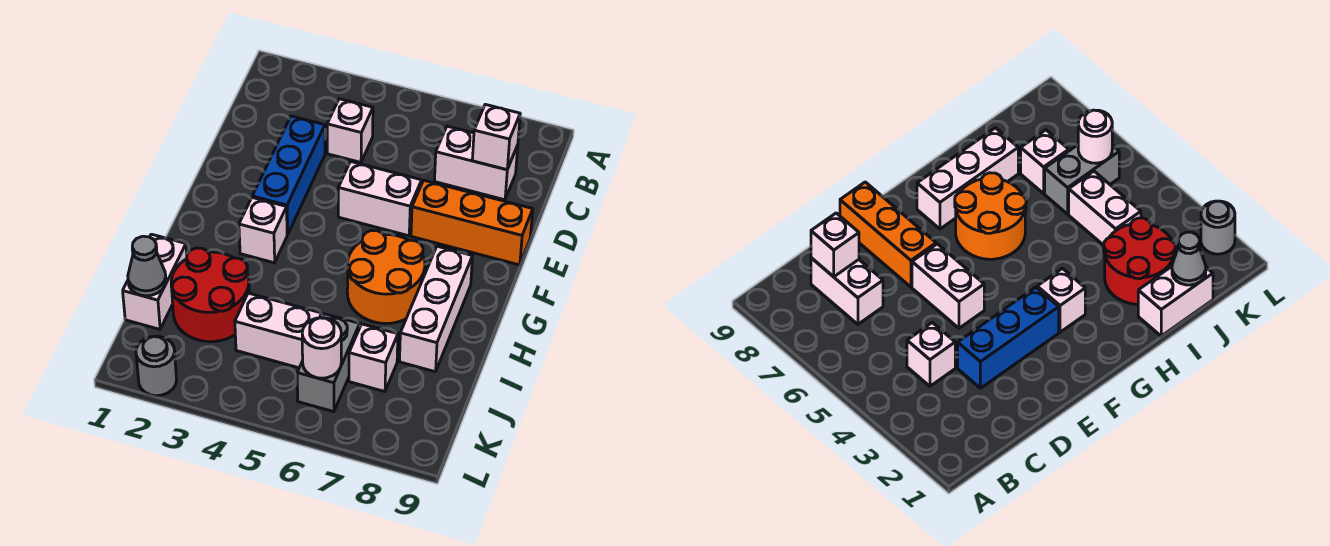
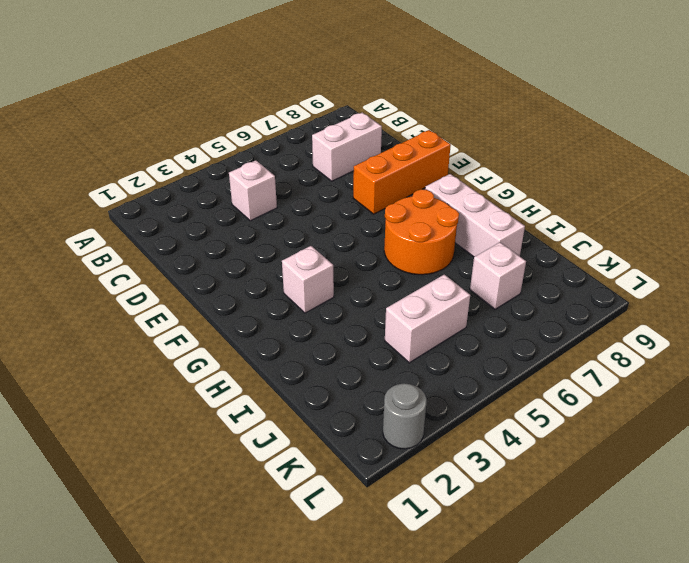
none -> blue brick D3:F3 level 1
none -> white brick E5:E6 level 1
none -> white brick I1:J1 level 1

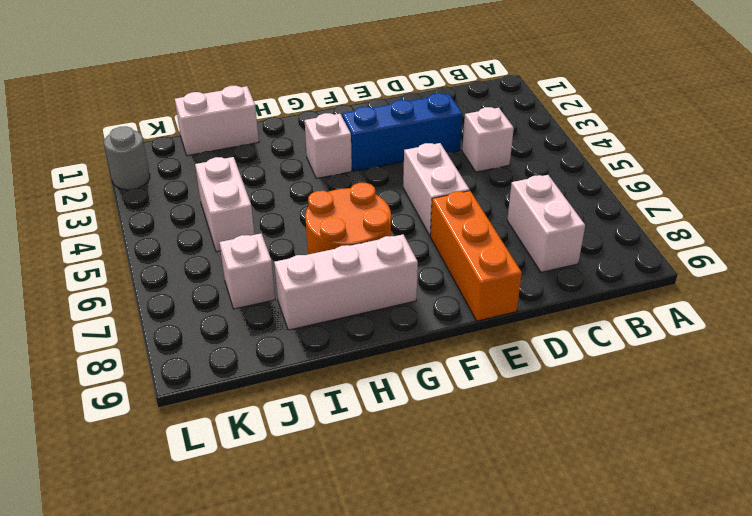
none -> red round brick I2:J3 level 1
none -> grey brick J6:K6 level 1
none -> white brick C8 level 2

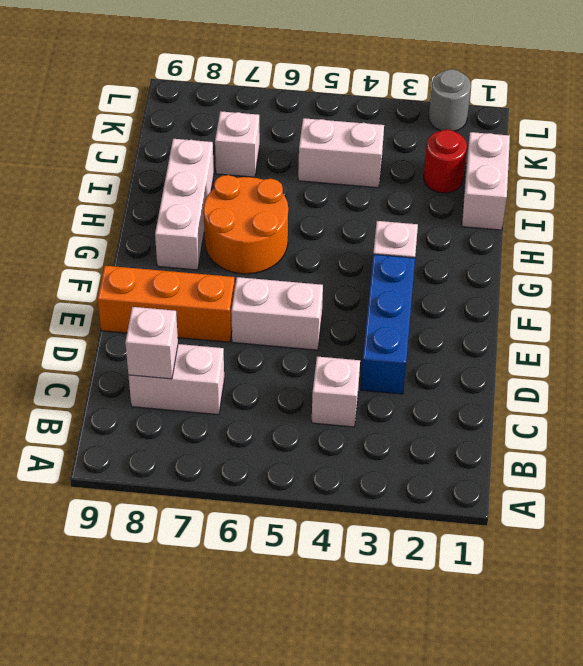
red round brick J2 level 1 -> red round brick I2:J3 level 1
none -> grey brick J6:K6 level 1
none -> grey cone J1 level 2
none -> white round brick K6 level 2

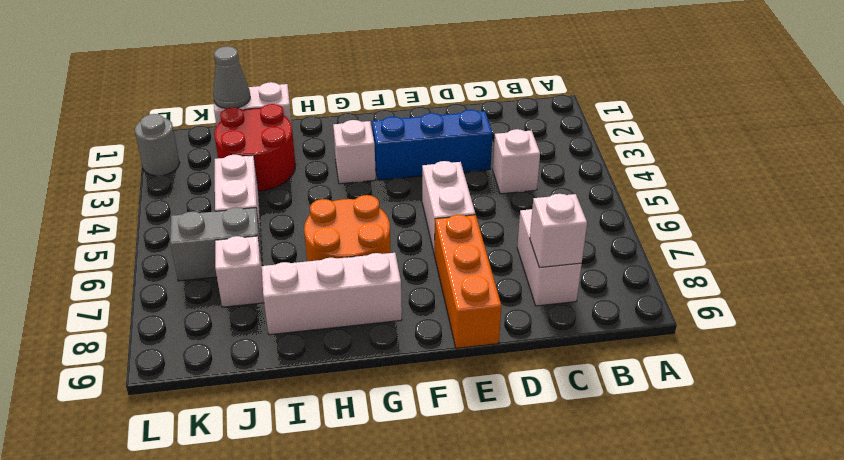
none -> white round brick K6 level 2

